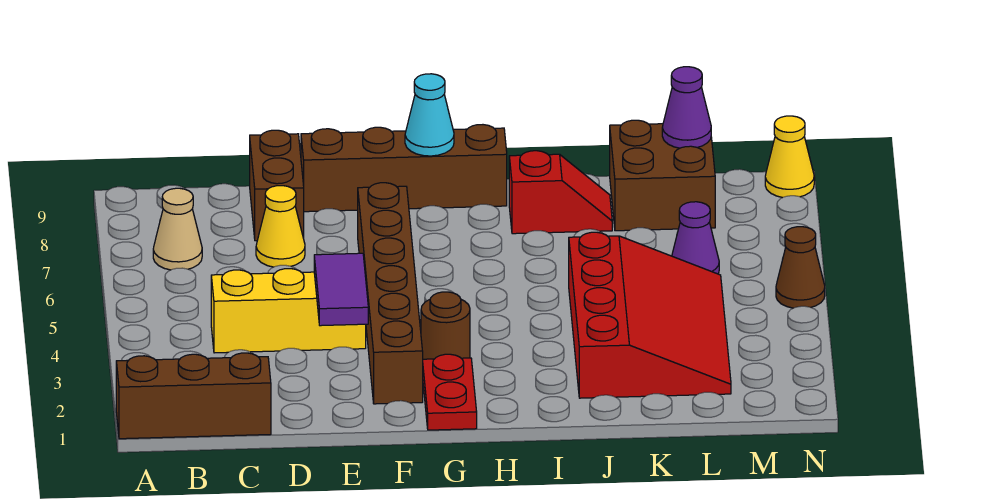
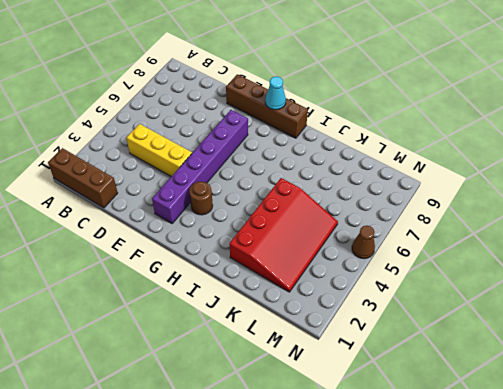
purple brick F2:F7 level 1 -> brown brick F2:F7 level 1
none -> tan cone B7 level 1
none -> yellow cone D7 level 1
none -> brown brick D8:D9 level 1

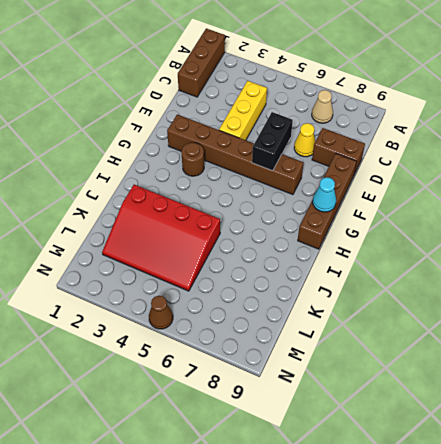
black brick E6:F6 level 2 -> none
none -> red plate G1:G2 level 1
none -> red slope I8:J8 level 1 top I
none -> brown brick K8:L9 level 1

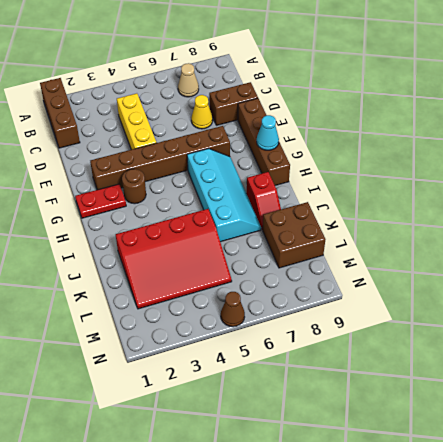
cyan slope G6:J7 level 1 top 6 -> none
none -> purple cone L6 level 1
none -> yellow cone N9 level 1
none -> purple tile E3:E4 level 2

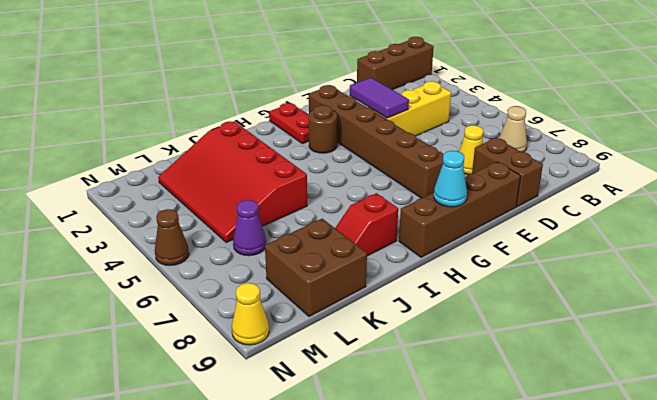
none -> purple cone L9 level 2

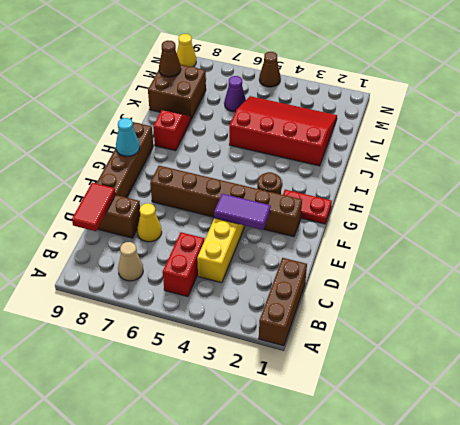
red brick B5:C5 level 1 -> none
red tile C9:D9 level 2 -> none
brown cone L9 level 2 -> purple cone L9 level 2

